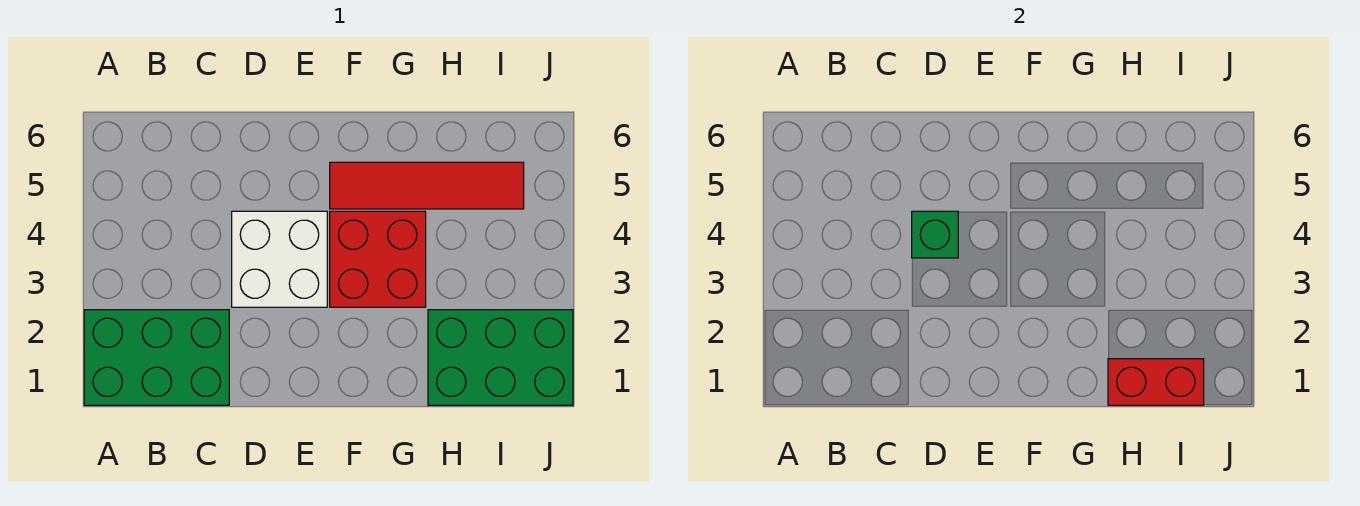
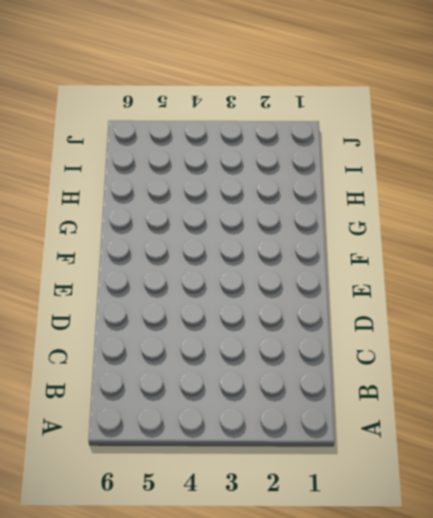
none -> green brick A1:C2 level 1
none -> white brick D3:E4 level 1

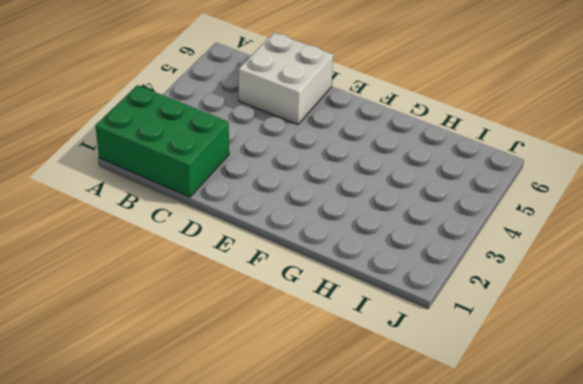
white brick C5:D6 level 1 -> white brick D3:E4 level 1
none -> red brick F3:G4 level 1
none -> red tile F5:I5 level 1

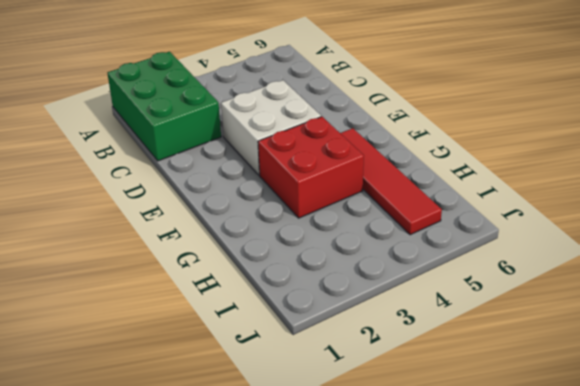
none -> green brick H1:J2 level 1
none -> green brick D4 level 2

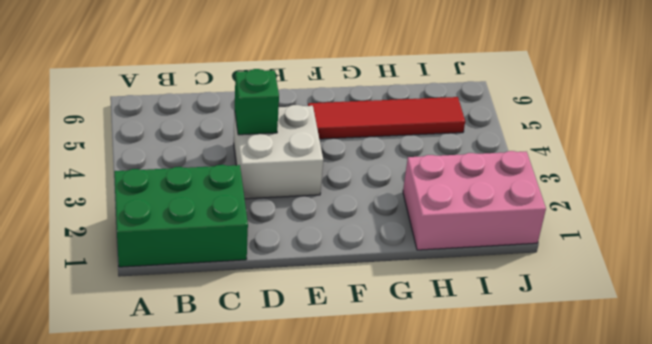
pink brick H1:J2 level 1 -> green brick H1:J2 level 1
none -> red brick F3:G4 level 1
none -> red brick H1:I1 level 2

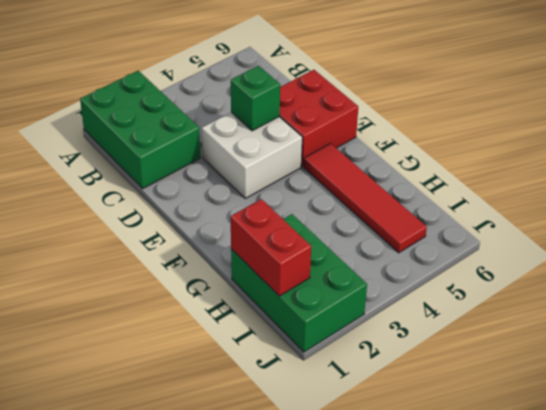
red brick D5:E6 level 1 -> red brick F3:G4 level 1

